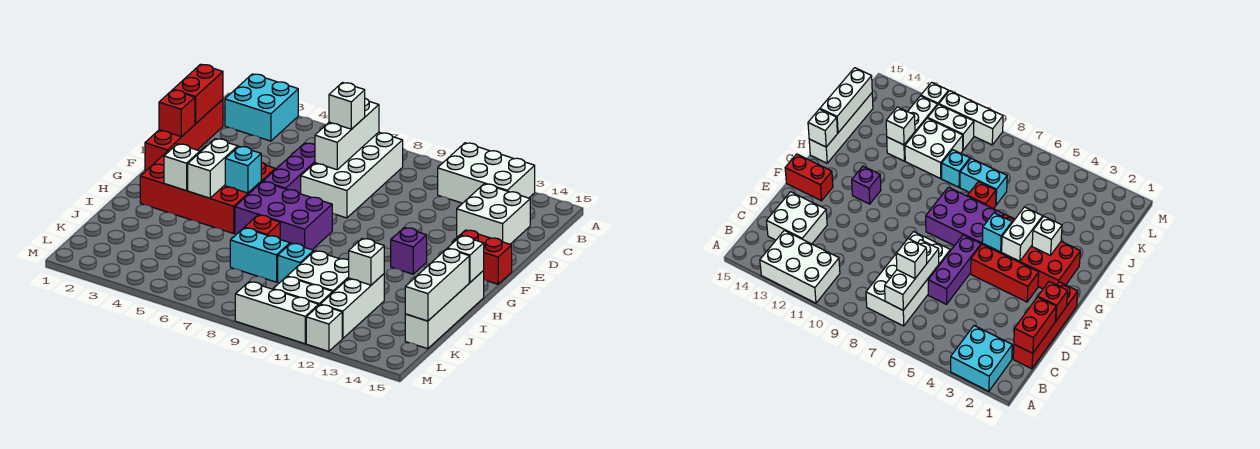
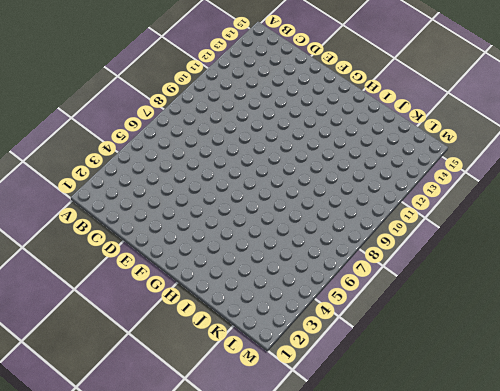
none -> cyan brick A2:B3 level 1
none -> white brick A11:B13 level 1
none -> white brick B7:E8 level 1
none -> red brick C1:F1 level 1

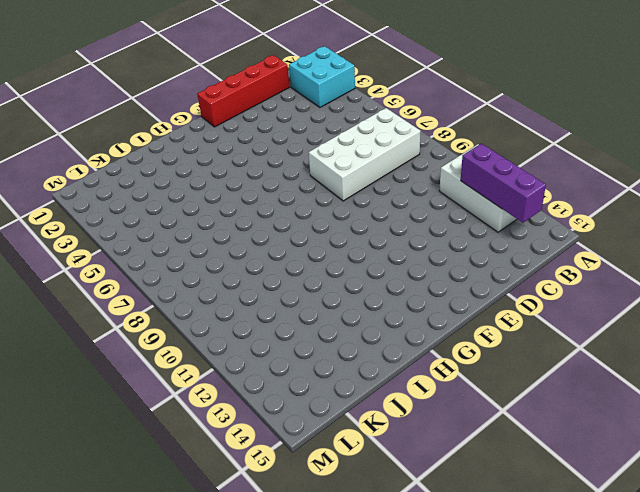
purple brick B12:B14 level 2 -> purple brick D6:F6 level 1
none -> white brick C13:D14 level 1
none -> red brick F3:F5 level 1
none -> red brick F14:F15 level 1
none -> red brick G2:H5 level 1

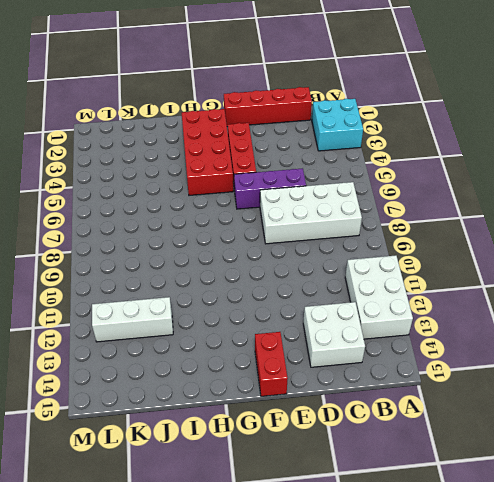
none -> purple brick G6:H8 level 1
none -> purple brick G12 level 1
none -> white brick H15:K15 level 1
none -> red brick I7 level 1

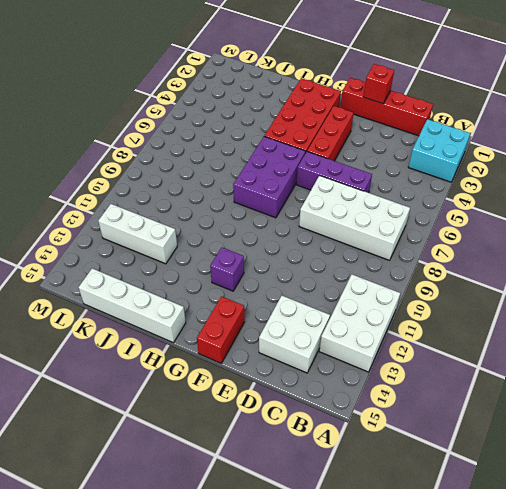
none -> red brick I7 level 1
none -> cyan brick J7:J8 level 1
none -> cyan brick J9 level 1
none -> white brick J10:K11 level 1

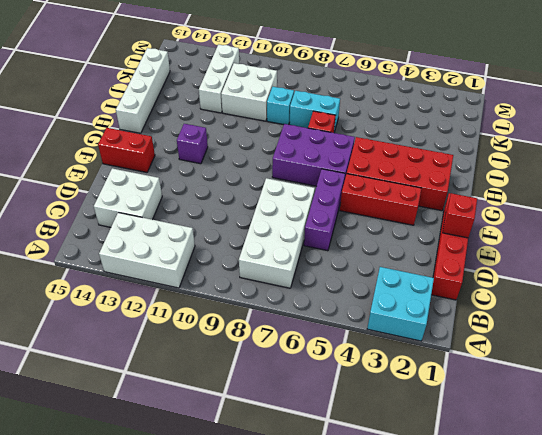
none -> white brick L10:L11 level 1
none -> white brick M9:M11 level 1
none -> white brick M12 level 1
none -> white brick B7:D7 level 2

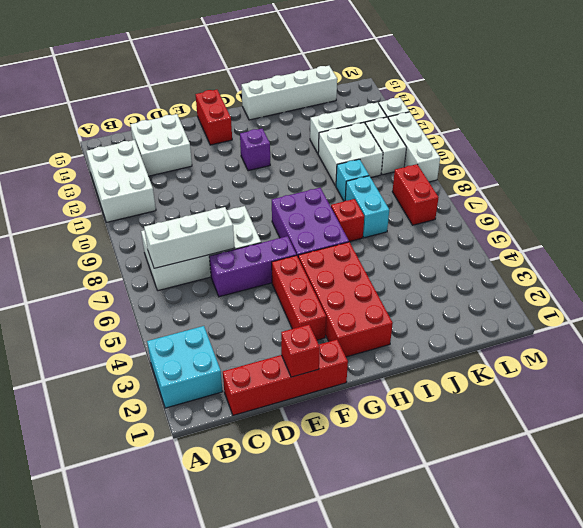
red brick L7:L8 level 1 -> red brick C1:D1 level 2
none -> white brick G4:H4 level 2
none -> cyan brick G5 level 2
none -> white brick H3 level 2
none -> white brick H15 level 2

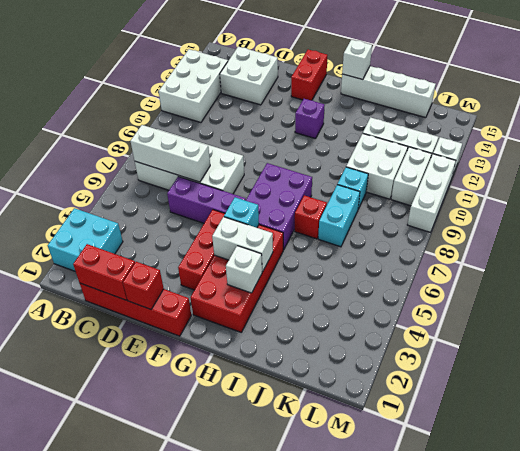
none -> white brick I15:K15 level 2
none -> white brick J12 level 2
none -> white brick C7 level 3

